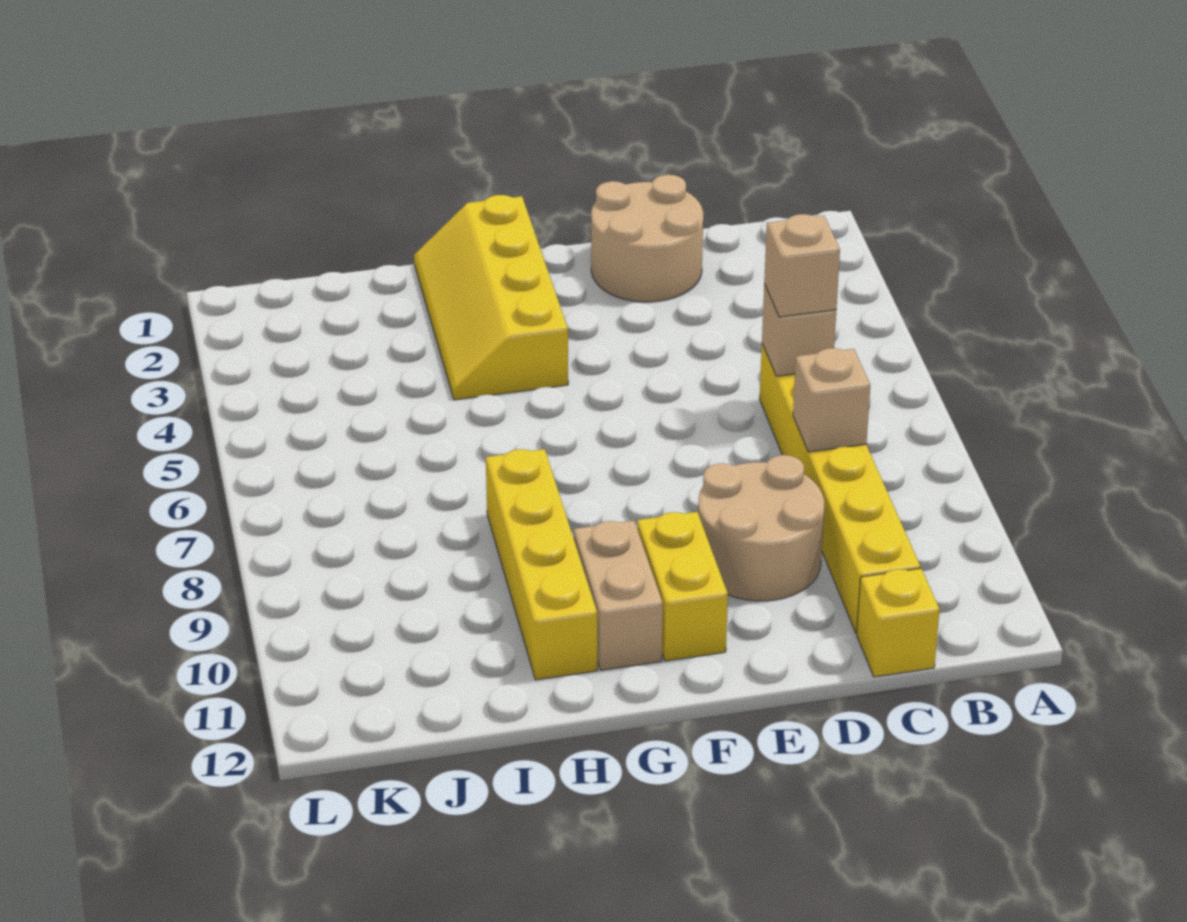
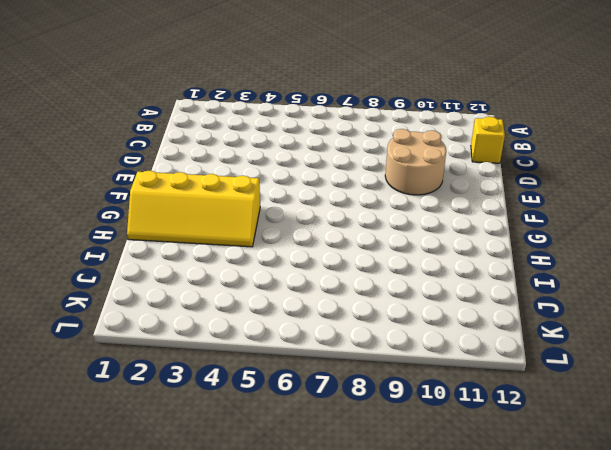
none -> yellow brick C6:C11 level 1
none -> tan round brick D1:E2 level 1

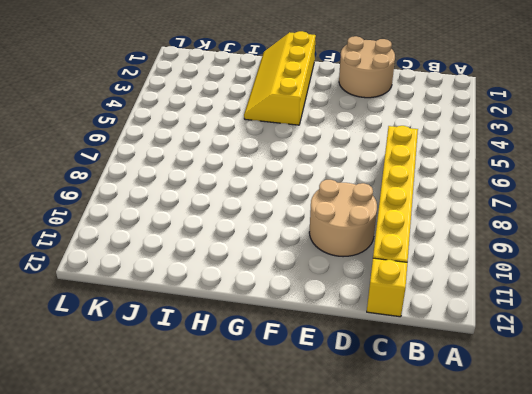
none -> yellow brick F10:F11 level 1
none -> tan brick G10:G11 level 1

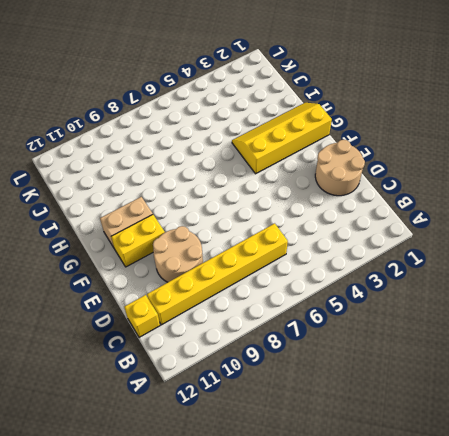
none -> yellow brick H8:H11 level 1
none -> tan brick C6 level 2

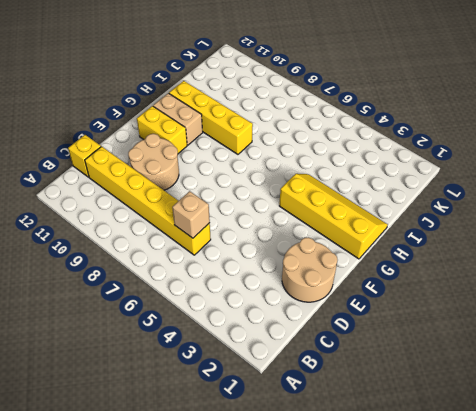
none -> tan brick C8 level 2
none -> tan brick C6 level 3

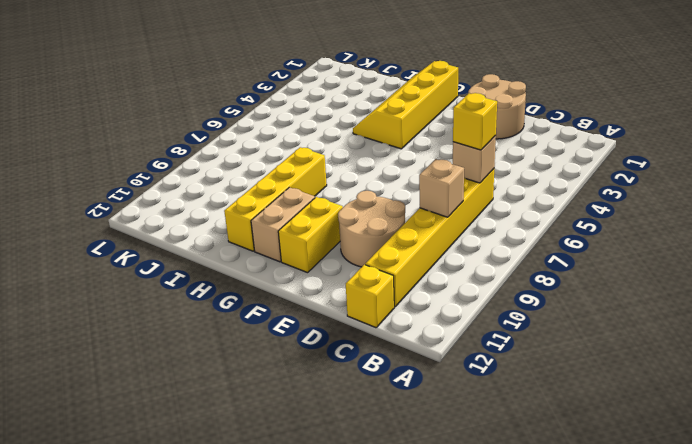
yellow brick C6 level 3 -> tan brick C6 level 3

